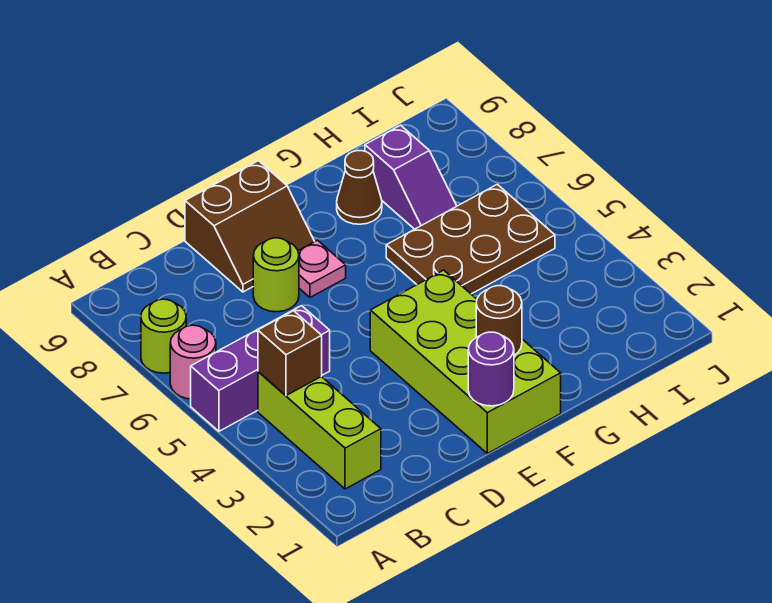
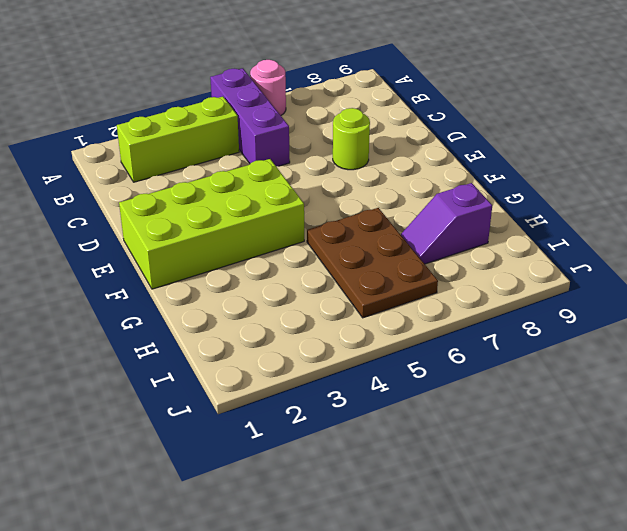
none -> lime round brick A7 level 1
none -> brown slope D8:E9 level 1 top 9
none -> pink plate E7 level 1

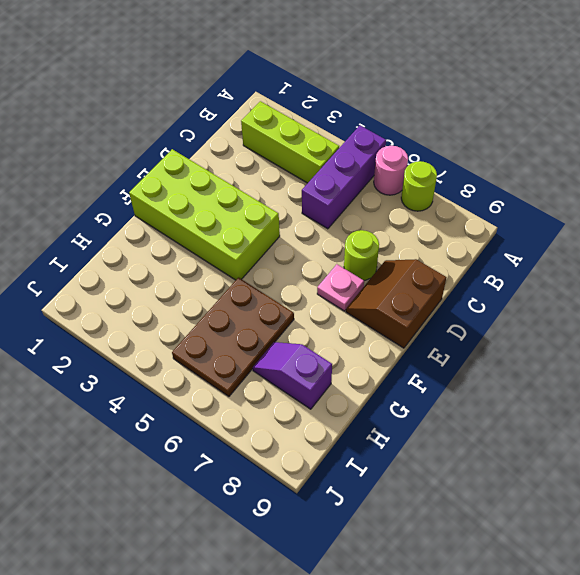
none -> brown cone G8 level 1
none -> brown brick B4 level 2
none -> purple round brick E1 level 2

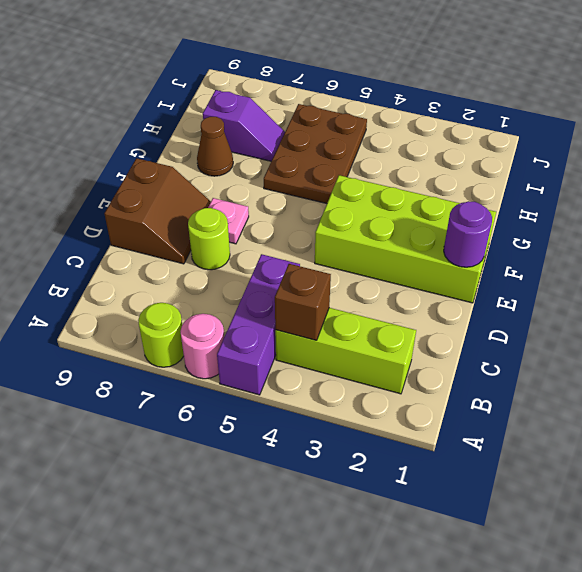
none -> brown round brick F2 level 2

